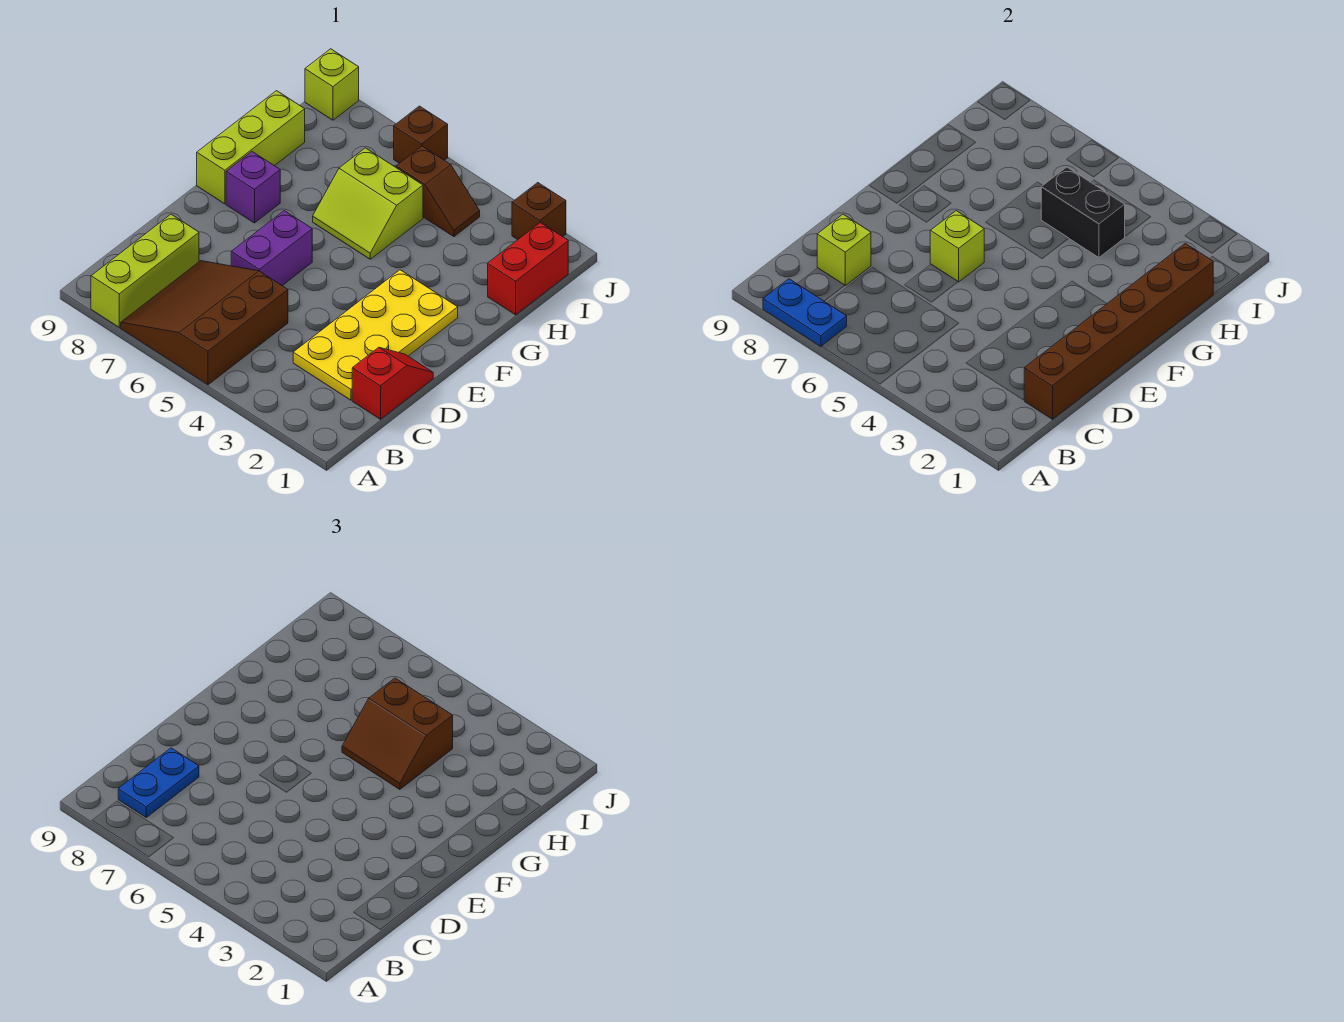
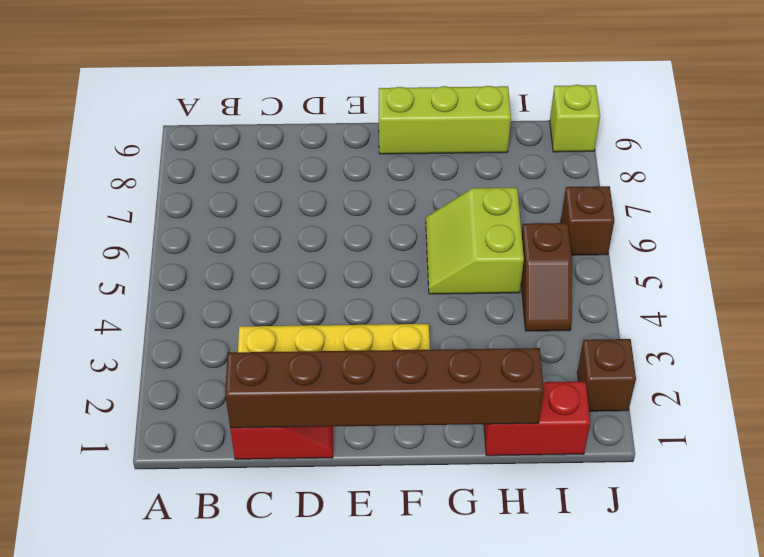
none -> brown slope A5:C7 level 1 top 5
none -> lime brick A8:C8 level 1
none -> purple brick D6:E6 level 1

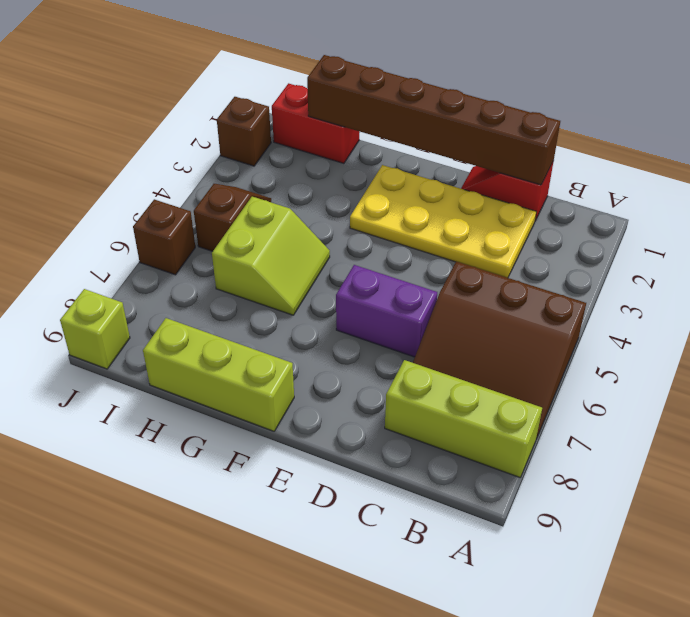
none -> purple brick F8 level 1
none -> blue plate A7:A8 level 2
none -> lime brick C8 level 2

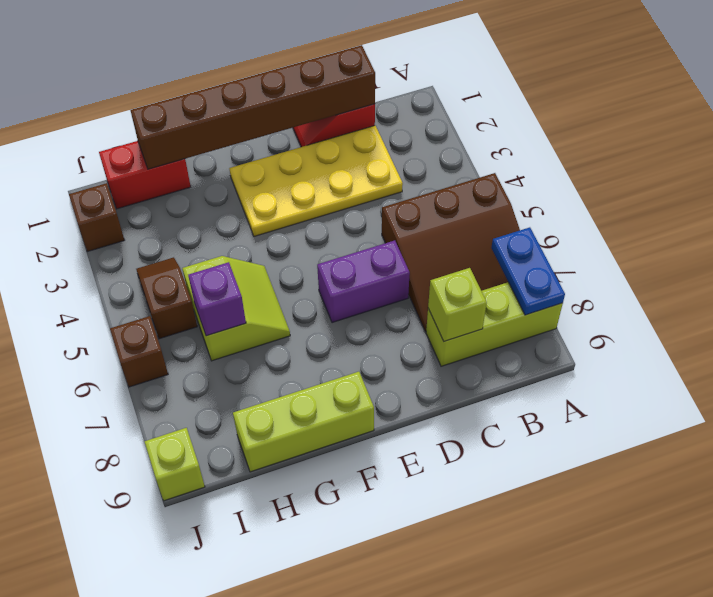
purple brick H6 level 2 -> purple brick F8 level 1
none -> lime brick E6 level 2
none -> black brick H4:H5 level 2
none -> blue plate B8:C8 level 3

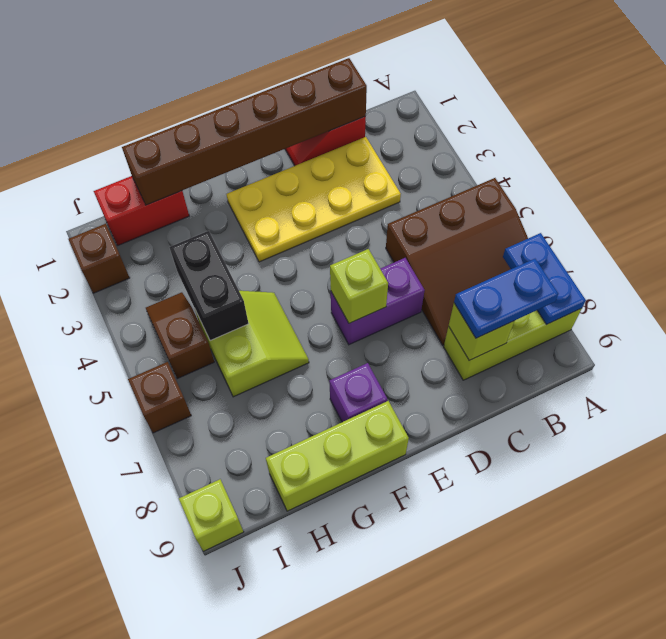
none -> brown slope G4:H5 level 3 top H

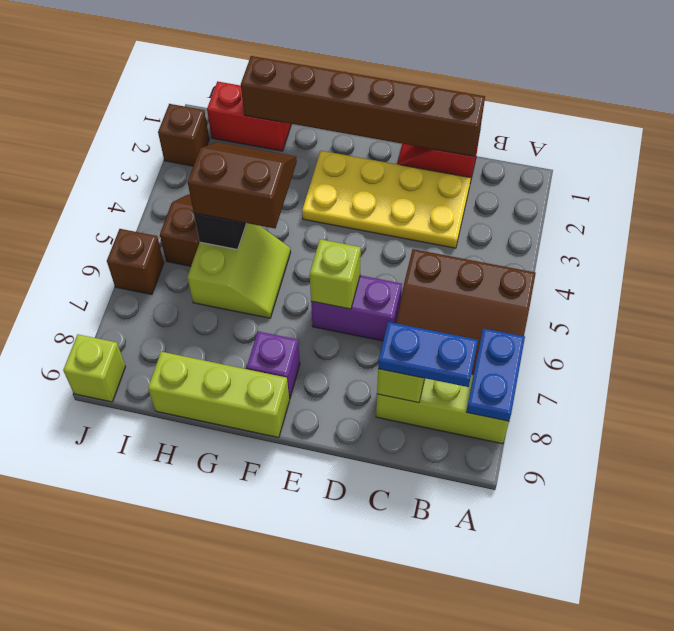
brown slope G4:H5 level 3 top 5 -> brown slope G4:H5 level 3 top H

